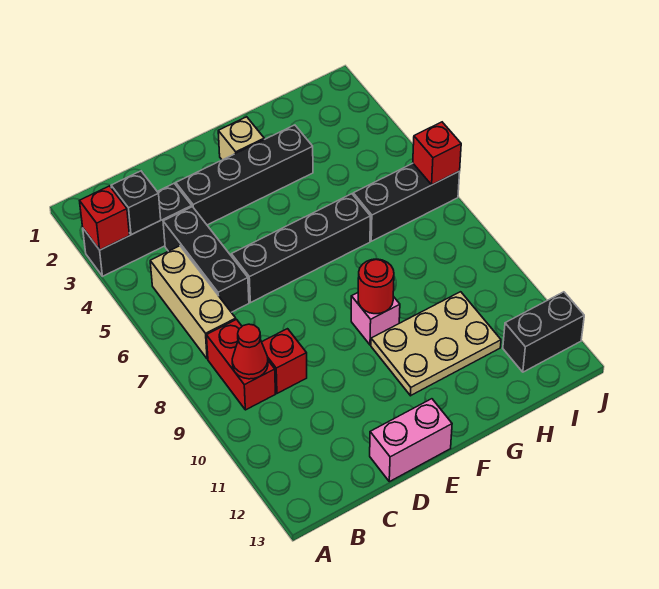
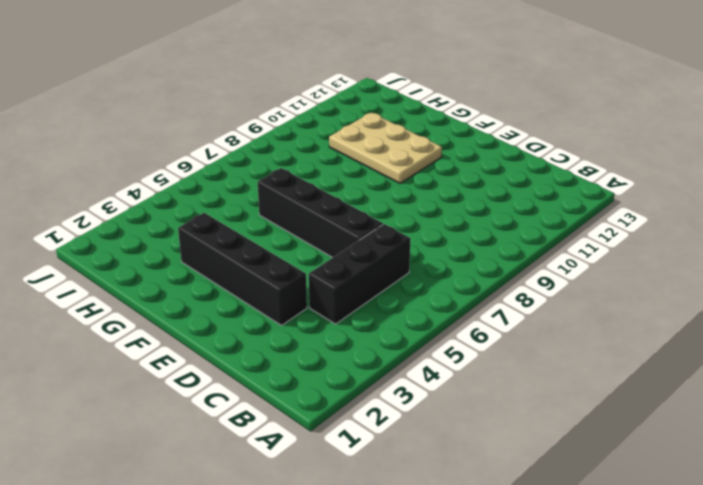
none -> black brick A3:C3 level 1
none -> tan brick B5:B7 level 1
none -> red brick B8:B9 level 1

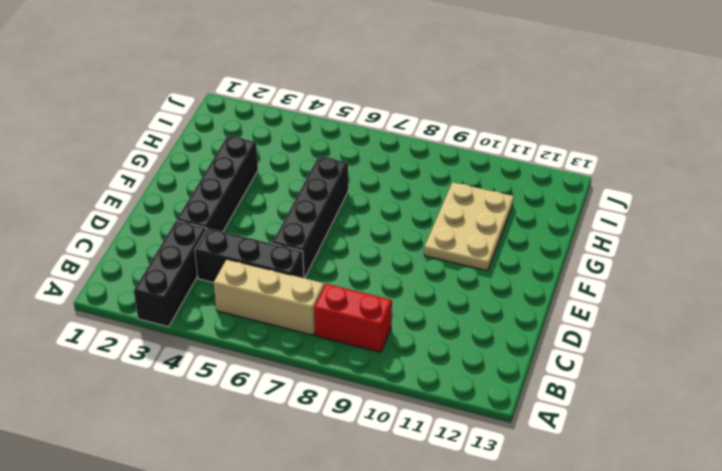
none -> red brick C9 level 1
none -> pink brick D13:E13 level 1
none -> tan brick F2 level 1

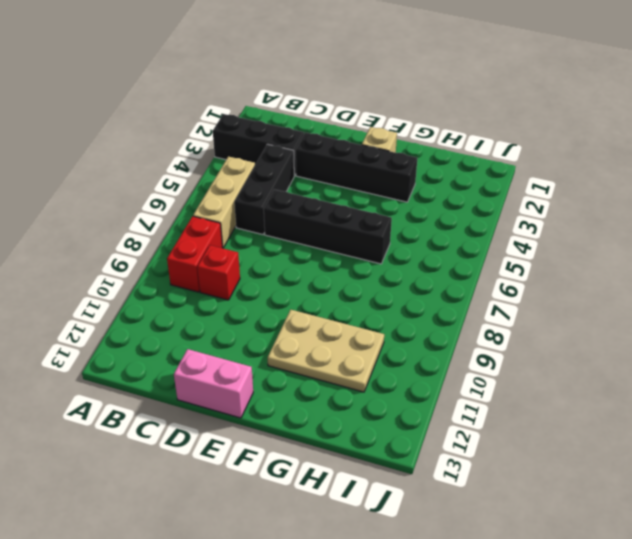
none -> pink brick F9 level 1
none -> black brick H6:J6 level 1
none -> black brick I12:J12 level 1

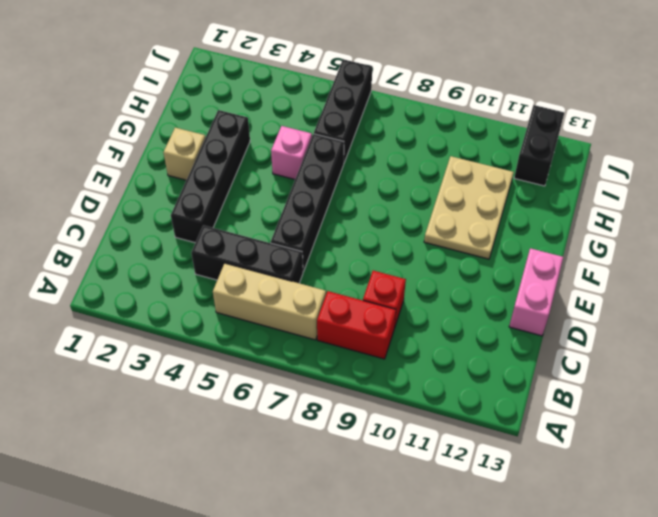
pink brick G5 level 1 -> pink brick F9 level 1
none -> black brick A3:C3 level 1
none -> red brick A3 level 2
none -> black brick B3 level 2

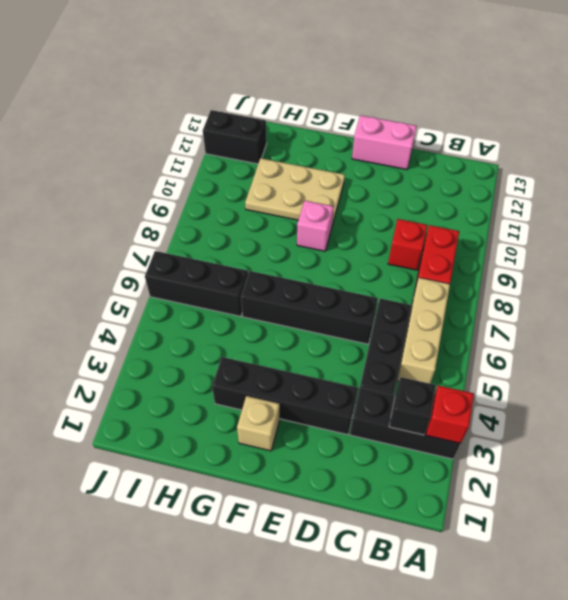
none -> red cone B9 level 2
none -> red round brick F9 level 2
none -> red brick J6 level 2

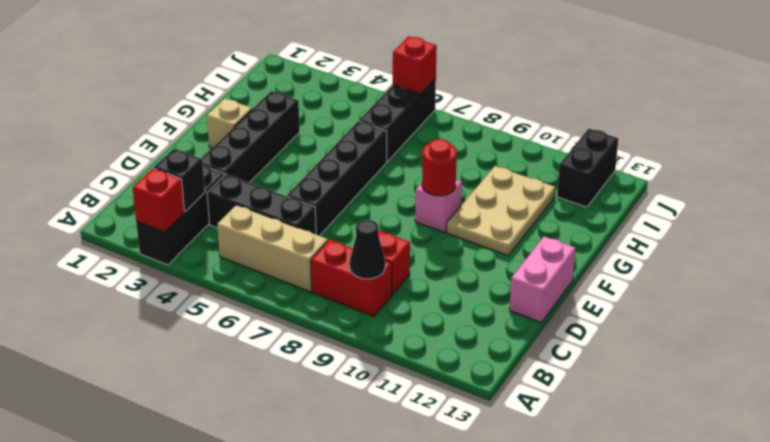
black cone B9 level 2 -> red cone B9 level 2

